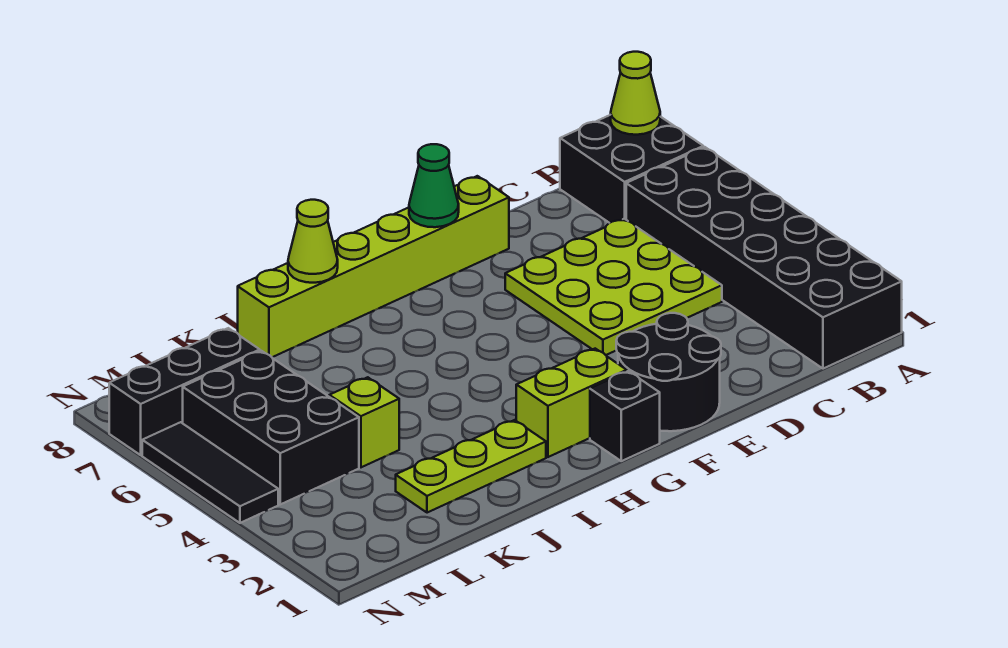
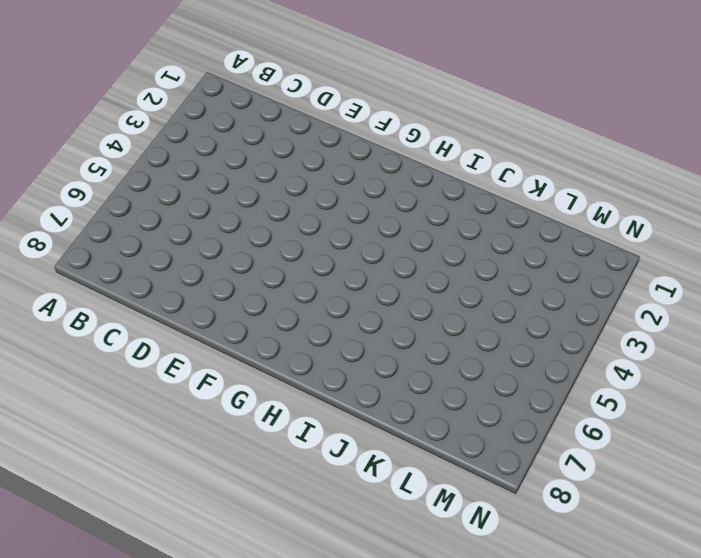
none -> black brick A1:B6 level 1
none -> black brick A7:B8 level 1
none -> lime plate C4:E6 level 1

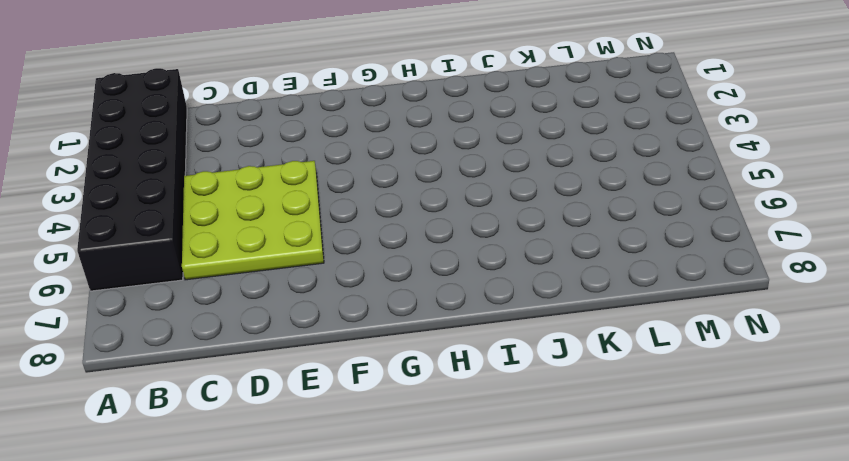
none -> black brick A7:B8 level 1
none -> black round brick E1:F2 level 1
none -> lime brick E8:J8 level 1

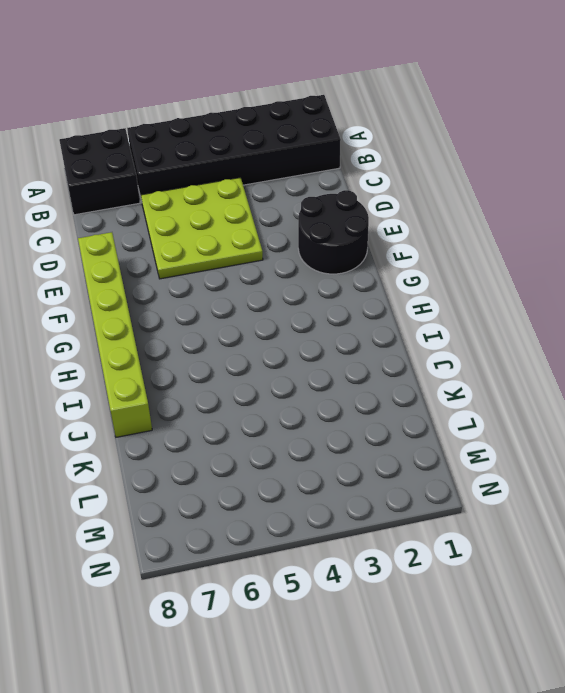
none -> black brick G1 level 1
none -> lime brick G2:H2 level 1
none -> lime plate I2:K2 level 1

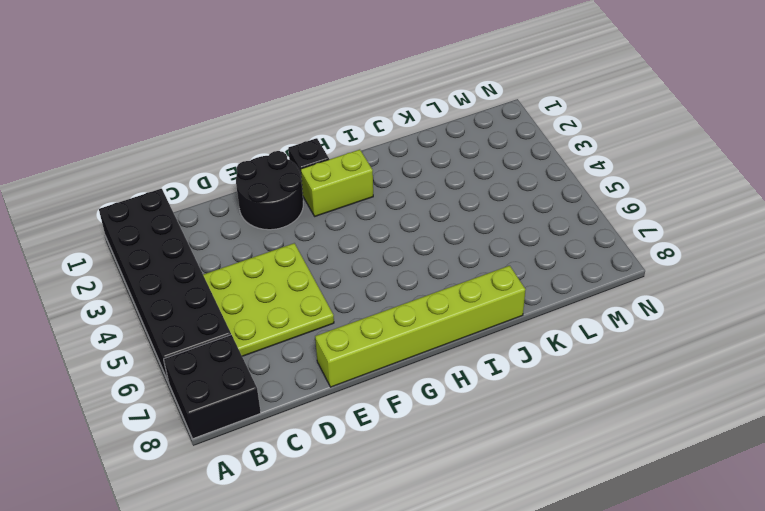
none -> lime plate I2:K2 level 1
none -> lime brick K4 level 1
none -> black brick L4:M6 level 1

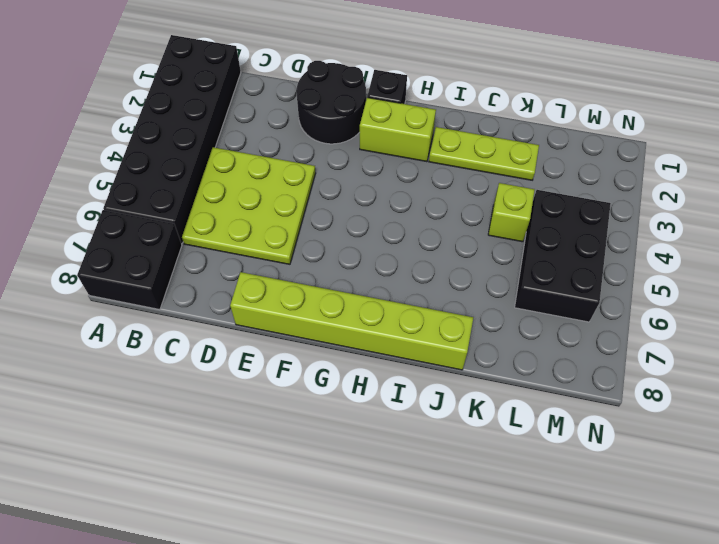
none -> black brick L7:N7 level 1
none -> black tile N4:N6 level 1
none -> lime cone A8 level 2

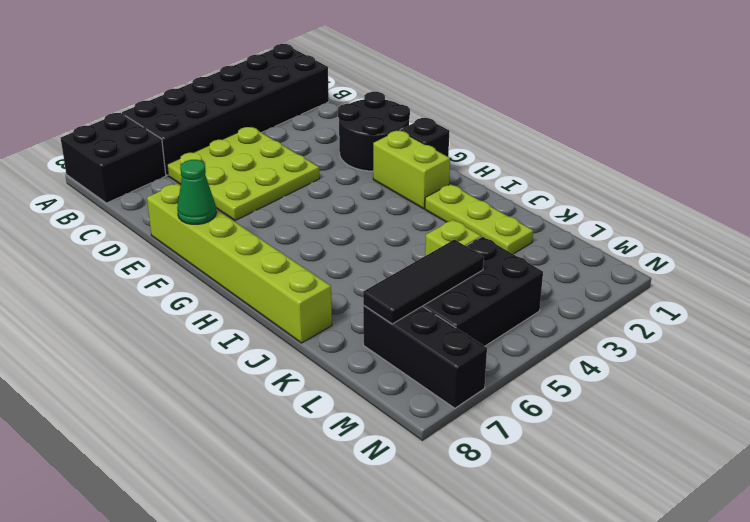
black tile L5:L7 level 2 -> black tile N4:N6 level 1
none -> lime cone A8 level 2
none -> lime cone I8 level 2

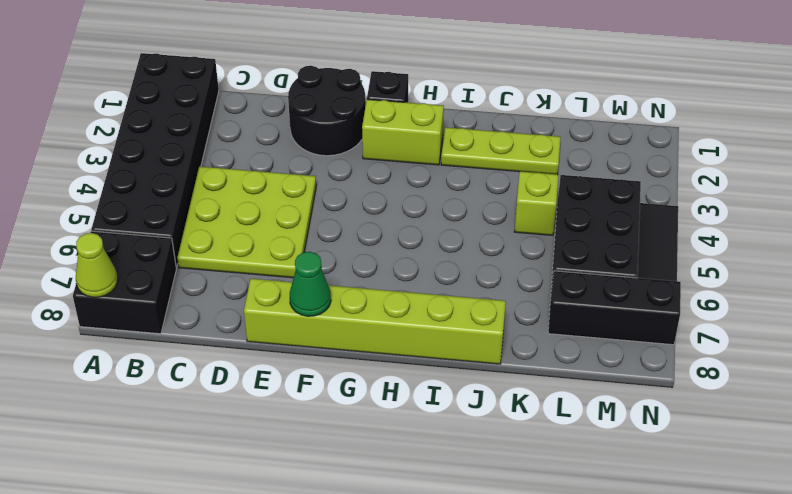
none -> lime cone I8 level 2

